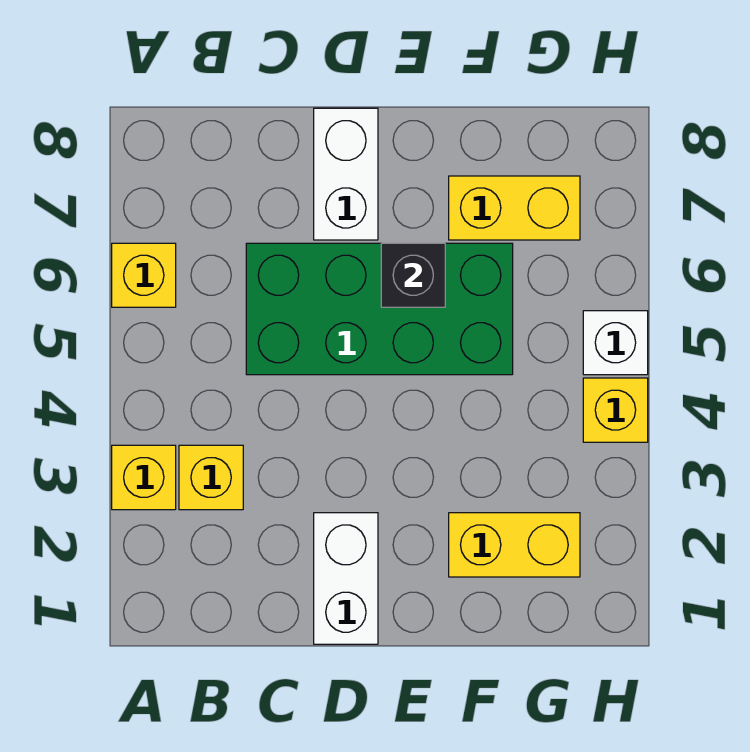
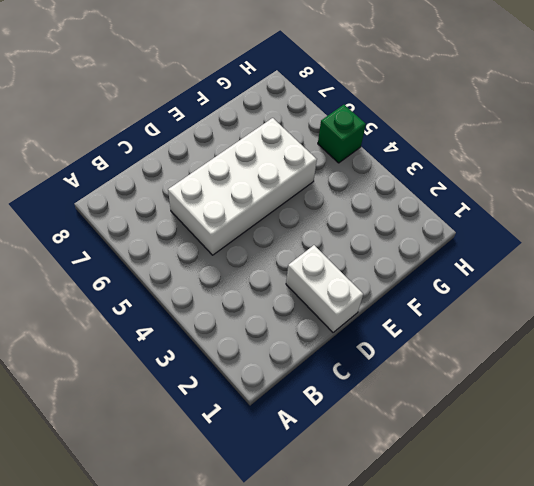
white brick C5:F6 level 1 -> green brick C5:F6 level 1
green brick H5 level 1 -> white brick H5 level 1
none -> yellow brick A3 level 1
none -> yellow brick A6 level 1

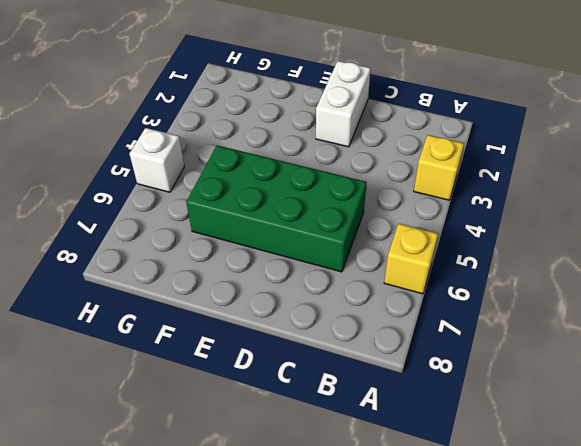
none -> yellow brick B3 level 1
none -> white brick D7:D8 level 1

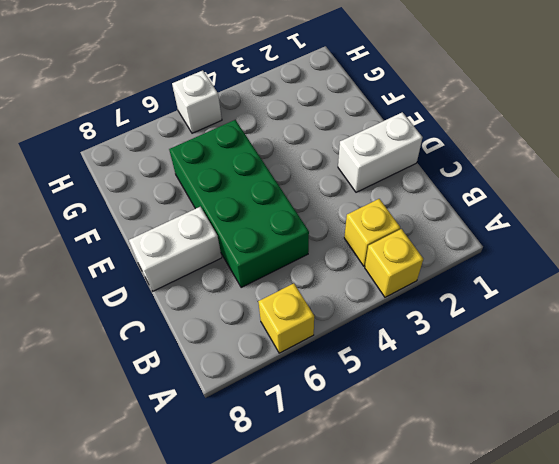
none -> yellow brick F2:G2 level 1
none -> yellow brick F7:G7 level 1

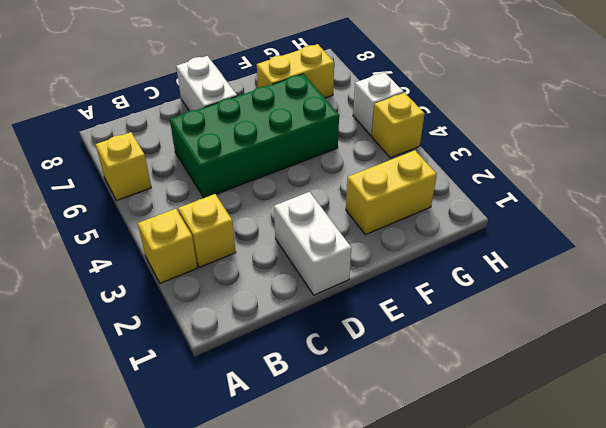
none -> black brick E6 level 2

